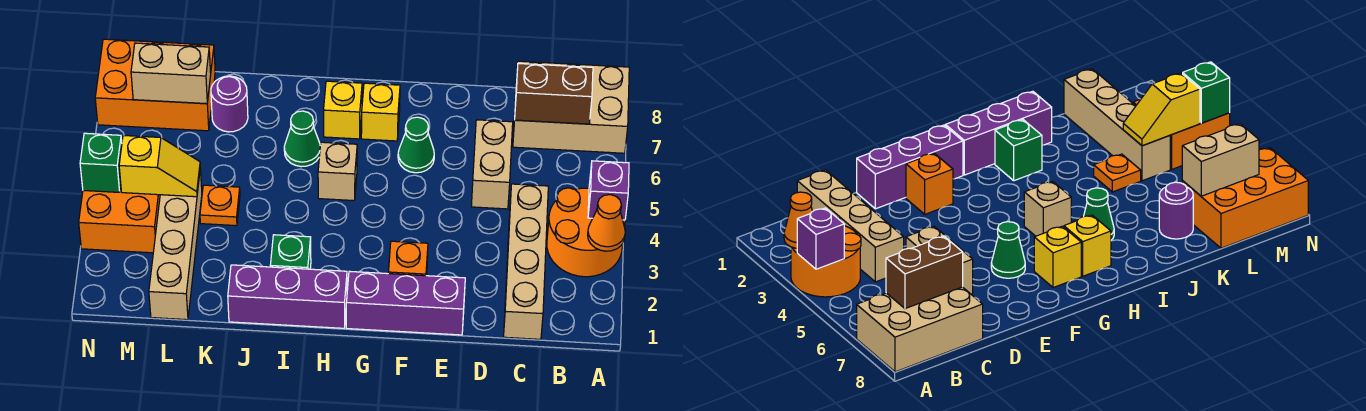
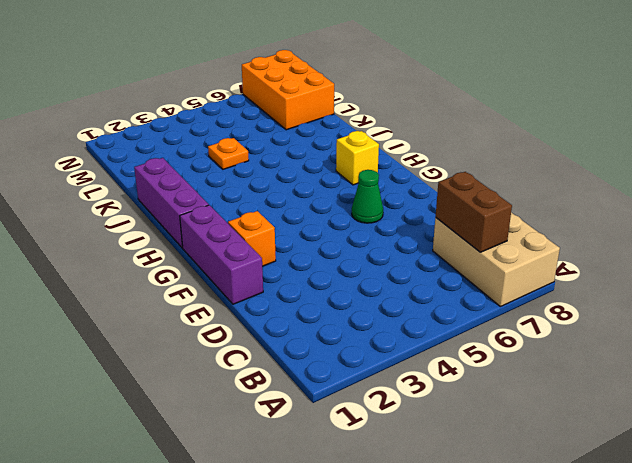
none -> orange round brick A3:B4 level 1
none -> tan brick C1:C4 level 1
none -> tan brick D5:D6 level 1

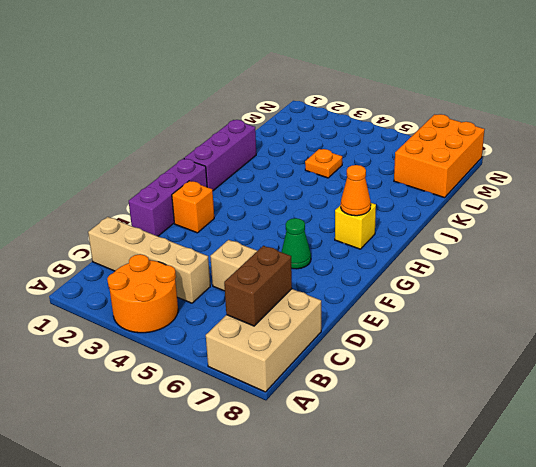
orange cone H7 level 2 -> orange cone A3 level 2
none -> yellow brick G7 level 1
none -> tan brick H5 level 1
none -> green brick I2 level 1

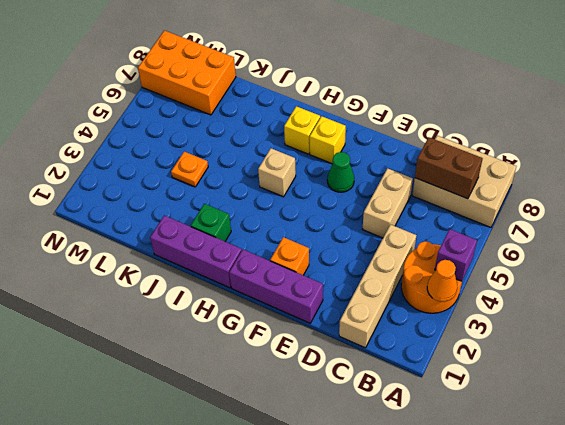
none -> green cone I6 level 1
none -> purple round brick K7 level 1
none -> tan brick L1:L4 level 1

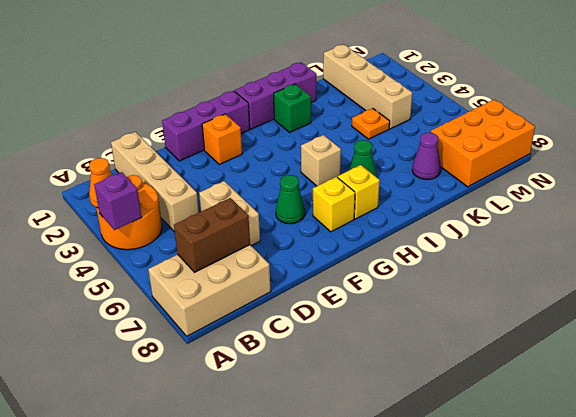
purple cone K7 level 1 -> purple round brick K7 level 1
none -> orange brick M3:N4 level 1
none -> yellow slope L4:M4 level 2 top M
none -> tan brick L7:M7 level 2

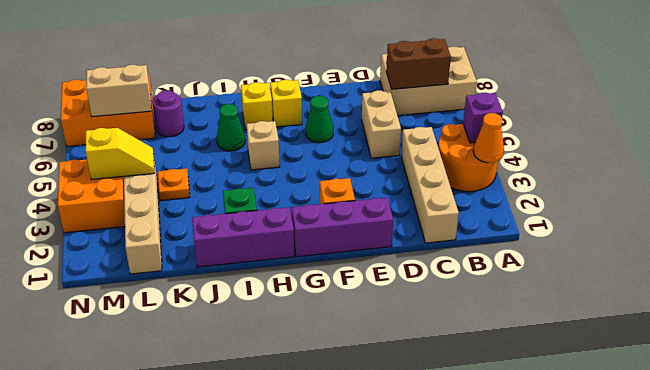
none -> green brick N4 level 2

